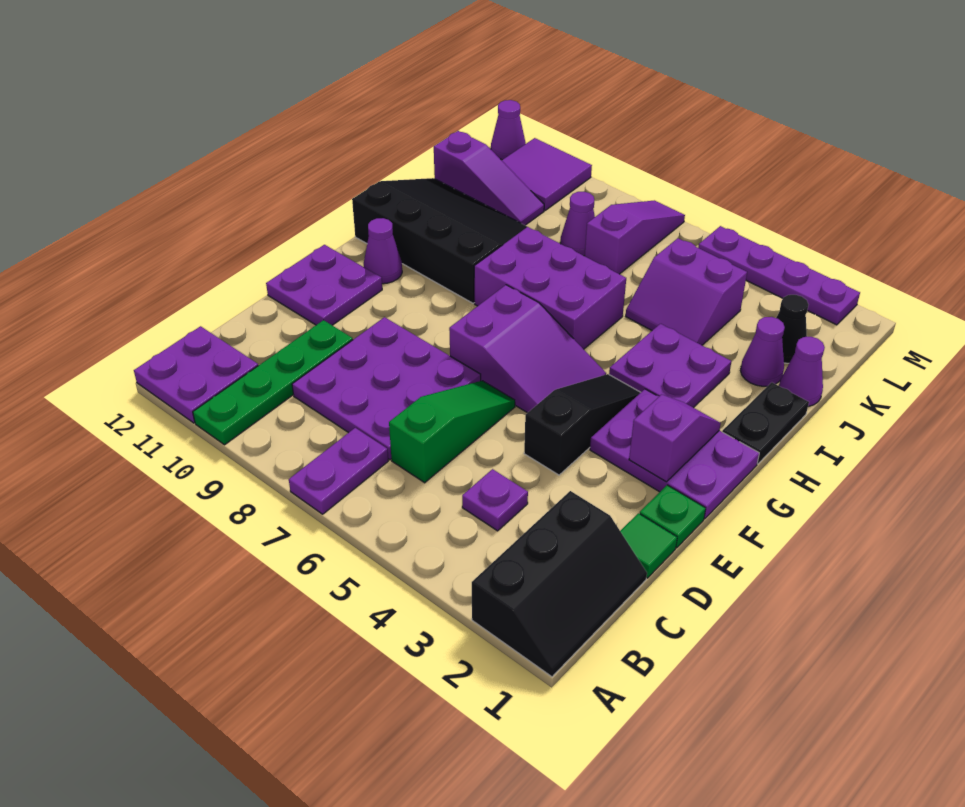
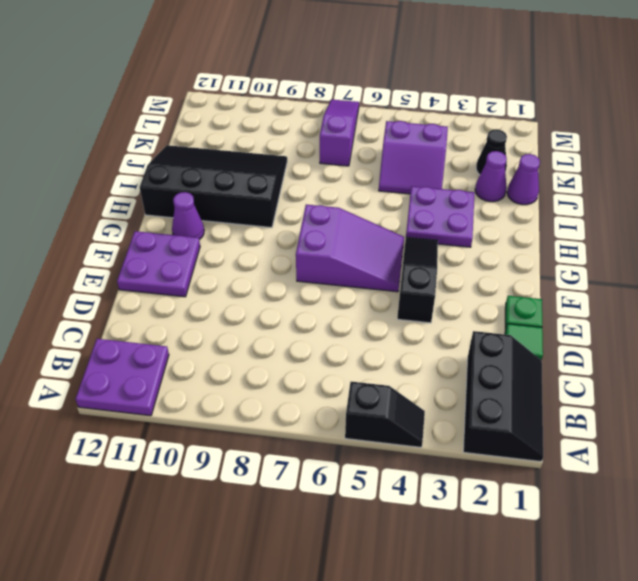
black slope A4:A5 level 1 top 5 -> none
none -> purple plate A7:B7 level 1
none -> green plate A10:D10 level 1
none -> purple plate C4 level 1

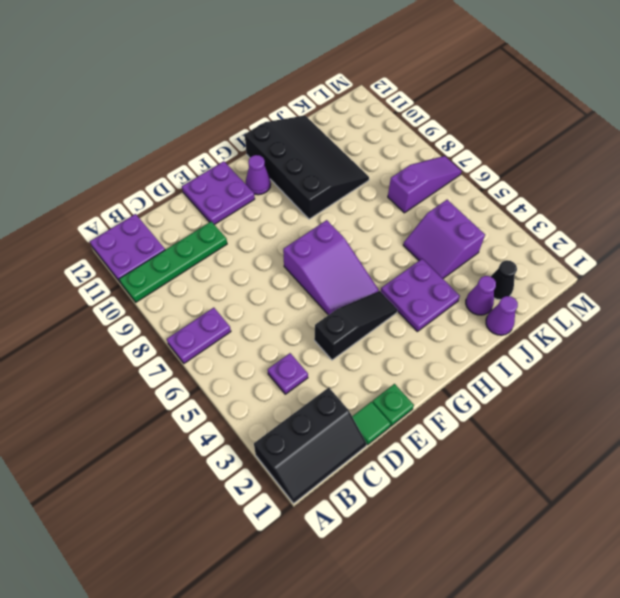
none -> green slope C6:E6 level 1 top C
none -> purple plate C7:E9 level 1
none -> purple plate F1:G3 level 1

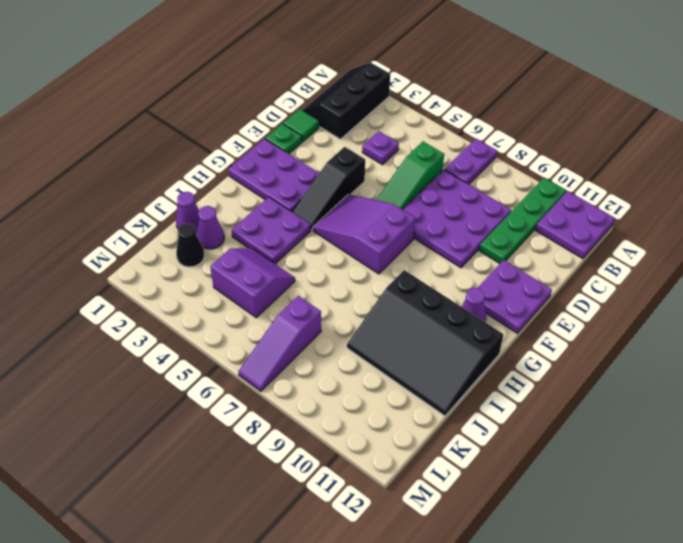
none -> black plate H1:I1 level 1
none -> purple brick H6:I8 level 1
none -> purple cone K8 level 1

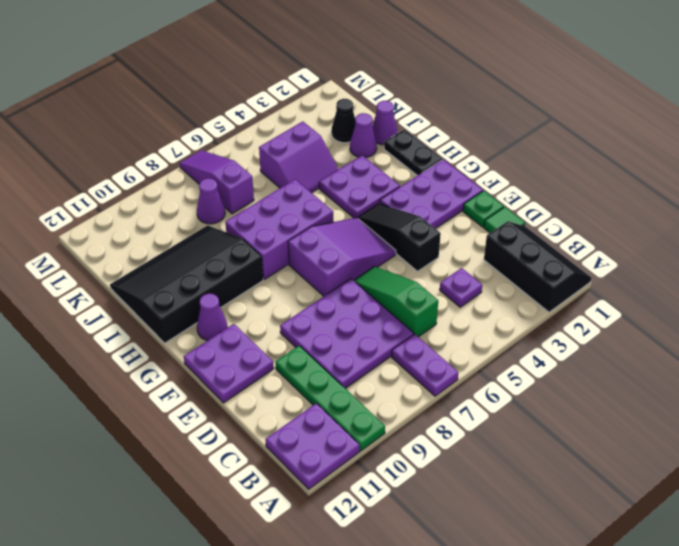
none -> purple slope K10:K12 level 1 top 12
none -> purple tile L10:M11 level 1
none -> purple plate M2:M5 level 1

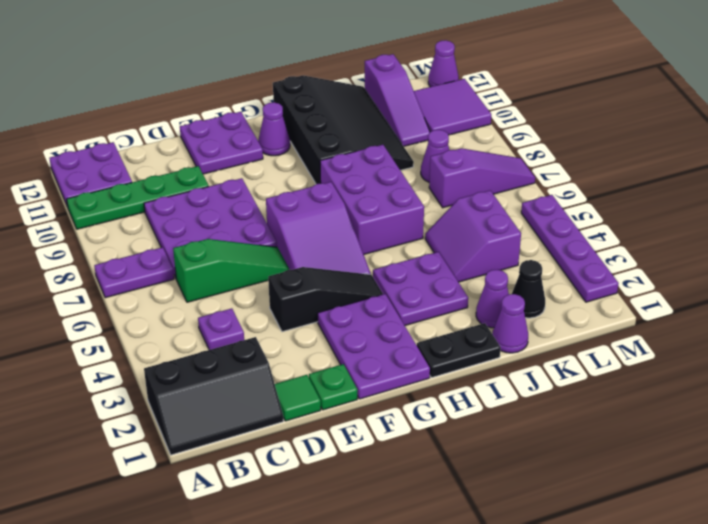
none -> purple slope F2:G2 level 2 top F

